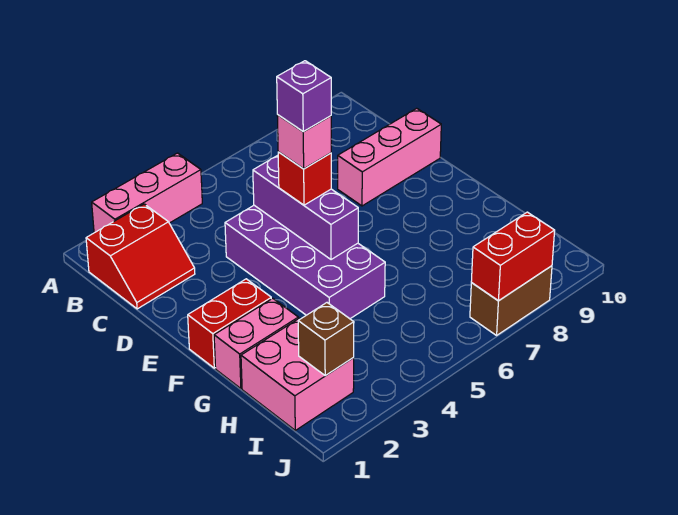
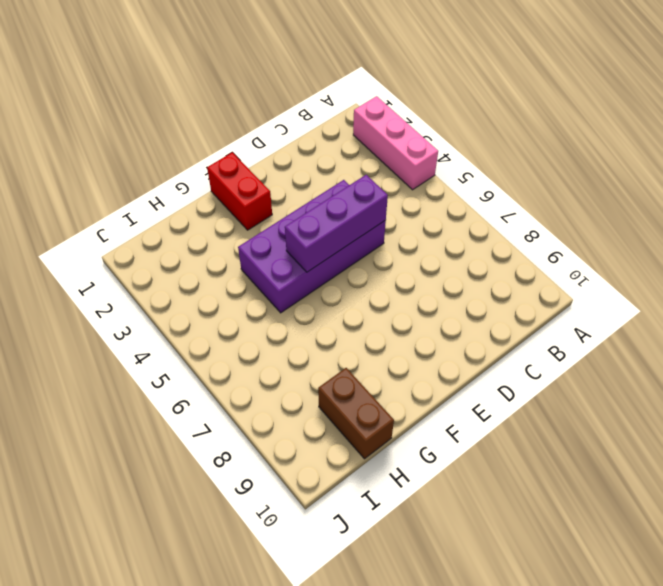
brown brick H9:H10 level 1 -> brown brick J7:J8 level 1
none -> red slope B1:C2 level 1 top B
none -> pink brick D8:D10 level 1
none -> pink brick G1:G2 level 1

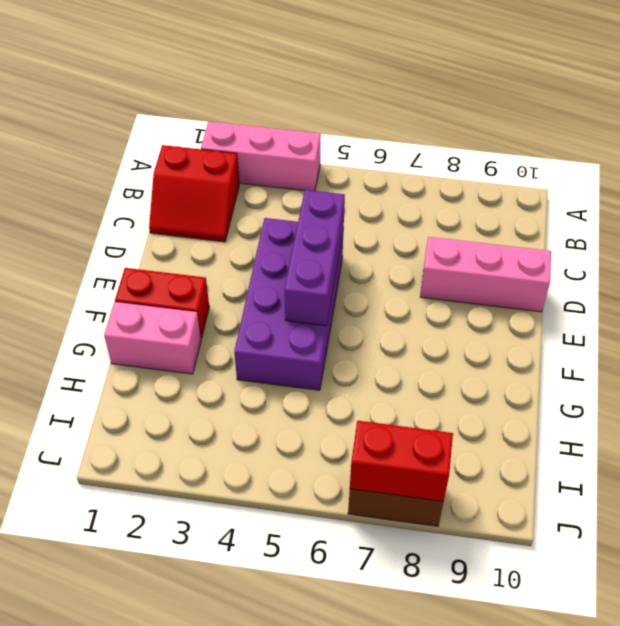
none -> pink brick H1:I2 level 1
none -> brown brick I2 level 2
none -> red brick E5 level 3

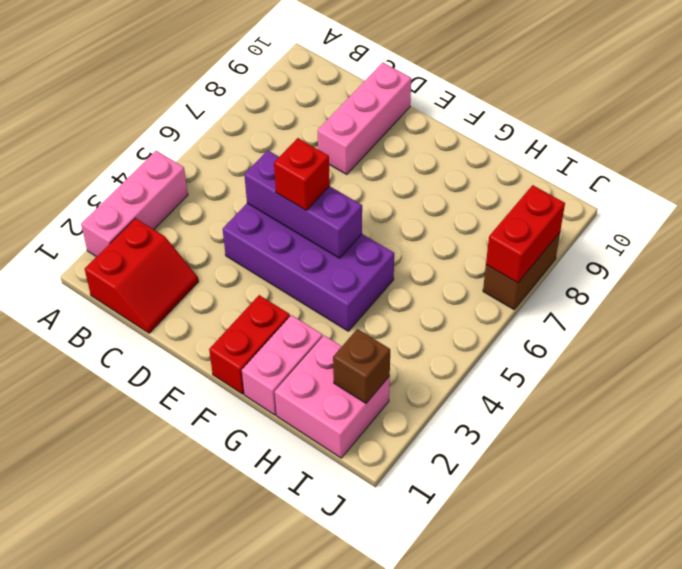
none -> pink brick E5 level 4
none -> purple brick E5 level 5

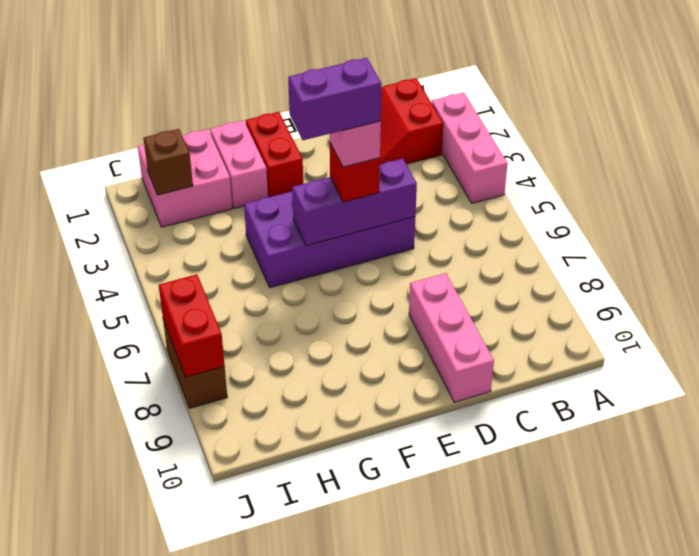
purple brick E5:F5 level 5 -> purple brick E5 level 5

